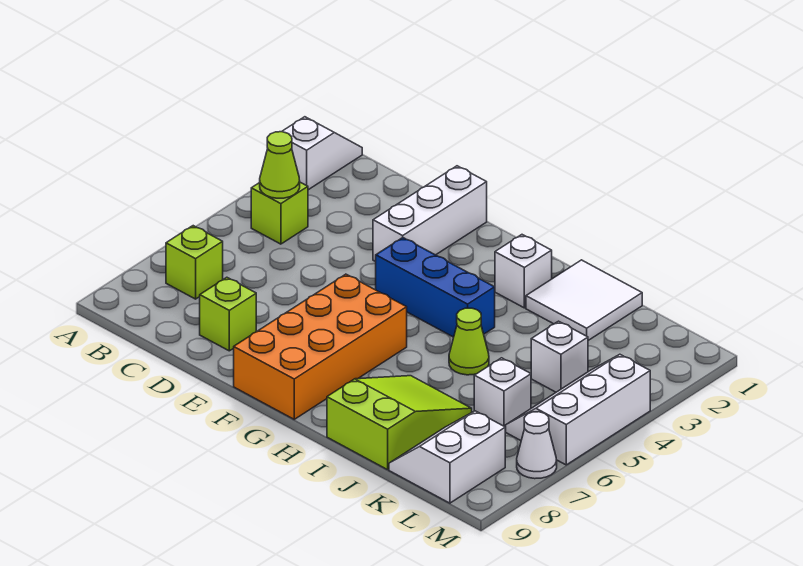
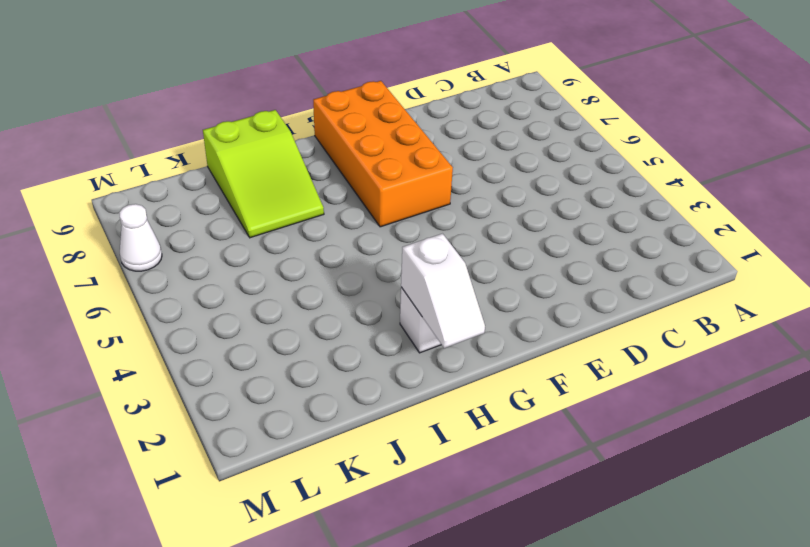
white slope H1:H2 level 2 top 2 -> white slope A1:A2 level 1 top 2
none -> lime brick B4 level 1
none -> lime brick B7 level 1
none -> lime brick D8 level 1

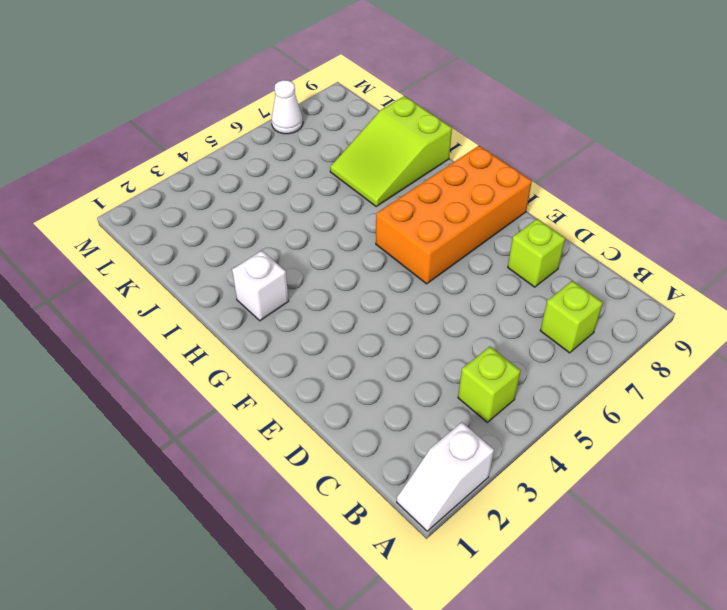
none -> white brick E1:E3 level 1
none -> blue brick F4:H4 level 1
none -> white tile I1:J2 level 1

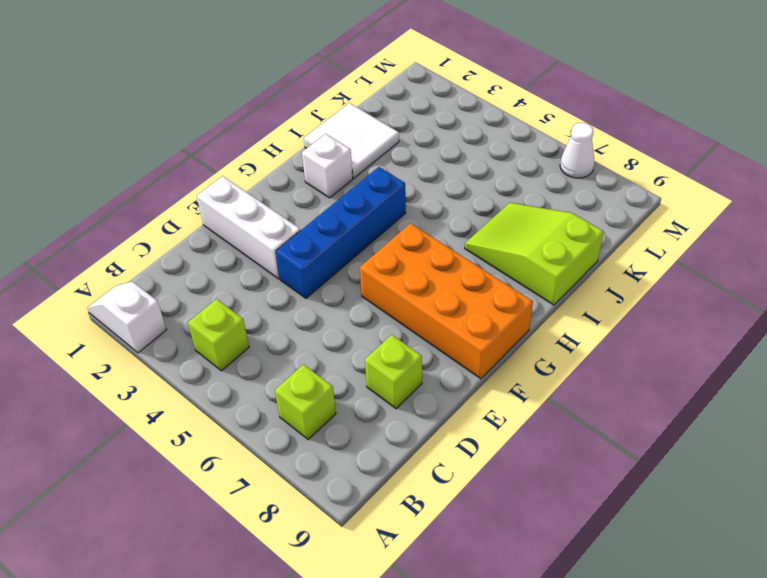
blue brick E4:H4 level 1 -> blue brick F4:H4 level 1
none -> lime cone I5 level 1
none -> white brick K4 level 1
none -> white brick K6 level 1

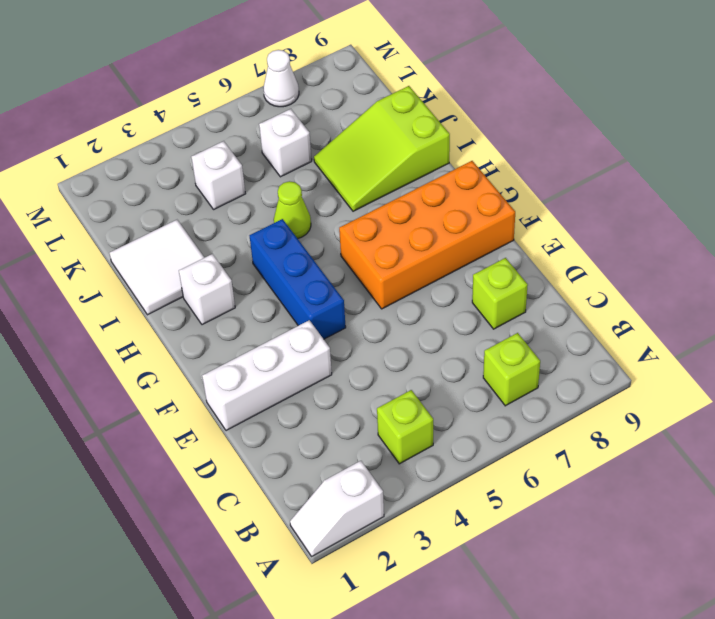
none -> white slope K8:L9 level 1 top L
none -> white slope L4:M6 level 1 top M
none -> lime cone B4 level 2

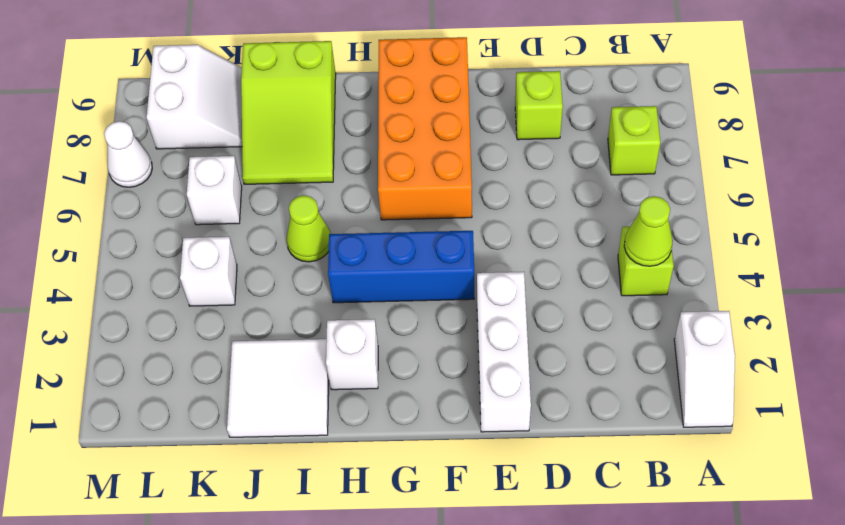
none -> white slope L4:M6 level 1 top M

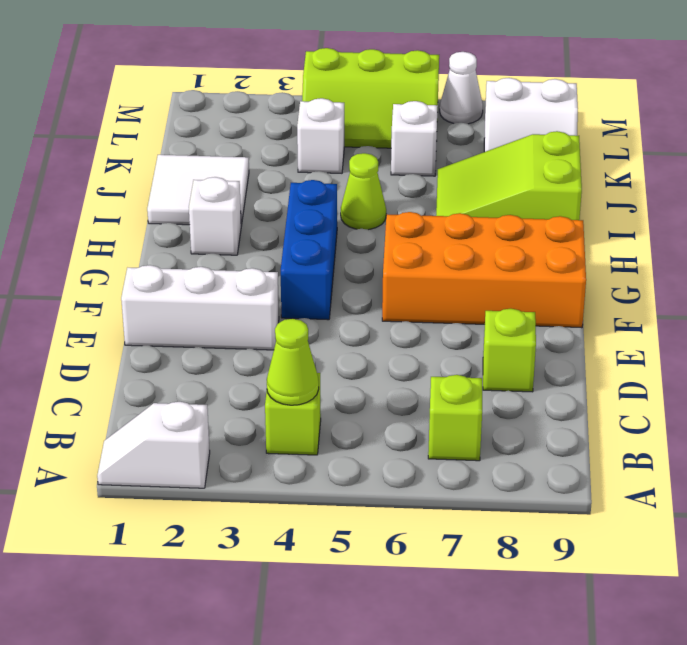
lime slope L4:M6 level 1 top M -> white slope L4:M6 level 1 top M

